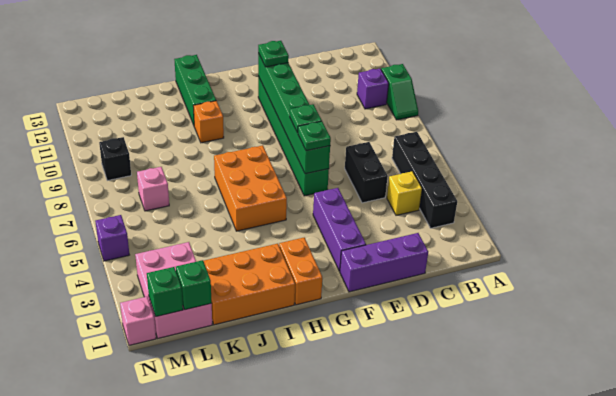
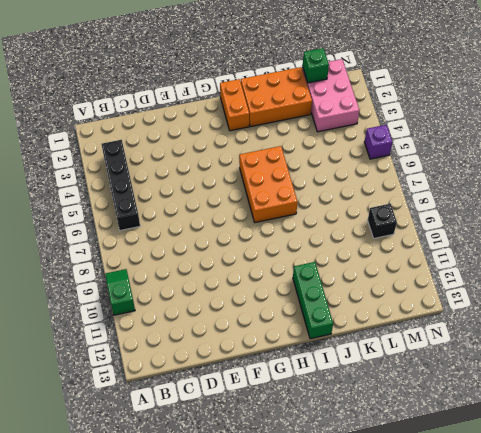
none -> purple brick B10 level 1
none -> yellow brick C4 level 1
none -> purple brick D1:F1 level 1

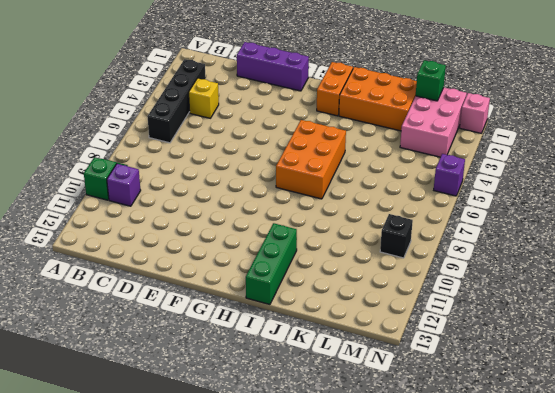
none -> black brick D5:D6 level 1
none -> purple brick F2:F4 level 1
none -> green brick F6:F11 level 1

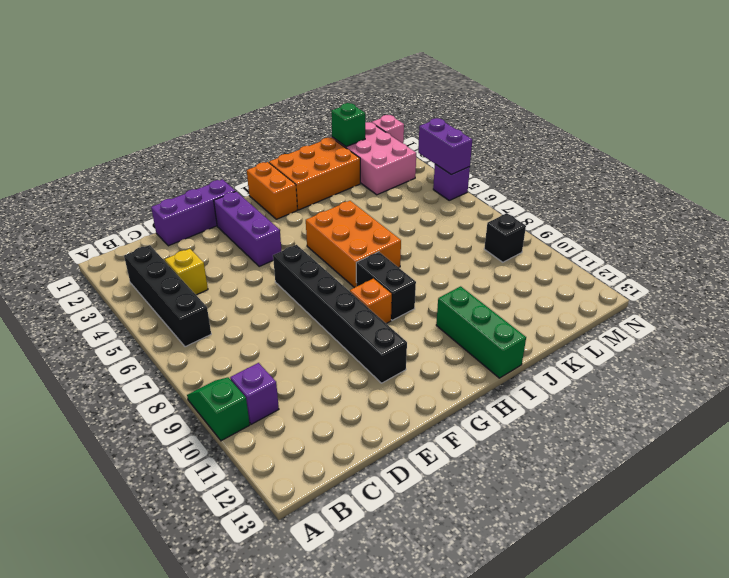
black brick F6:F11 level 1 -> green brick F6:F11 level 1
orange brick G9 level 1 -> orange brick I10 level 1
black brick H8:H9 level 1 -> black brick D5:D6 level 1
purple brick N4:N5 level 2 -> none
none -> pink brick L7 level 1
none -> green brick F6:F11 level 2
none -> green brick M1 level 2

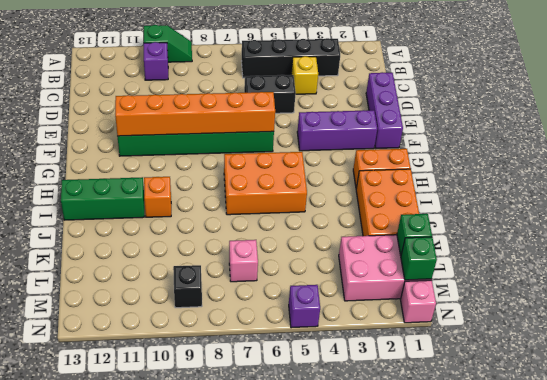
orange brick F6:F11 level 2 -> green brick F6:F11 level 2
none -> green plate F6 level 3
none -> green plate F7 level 3
none -> green plate F11 level 3

